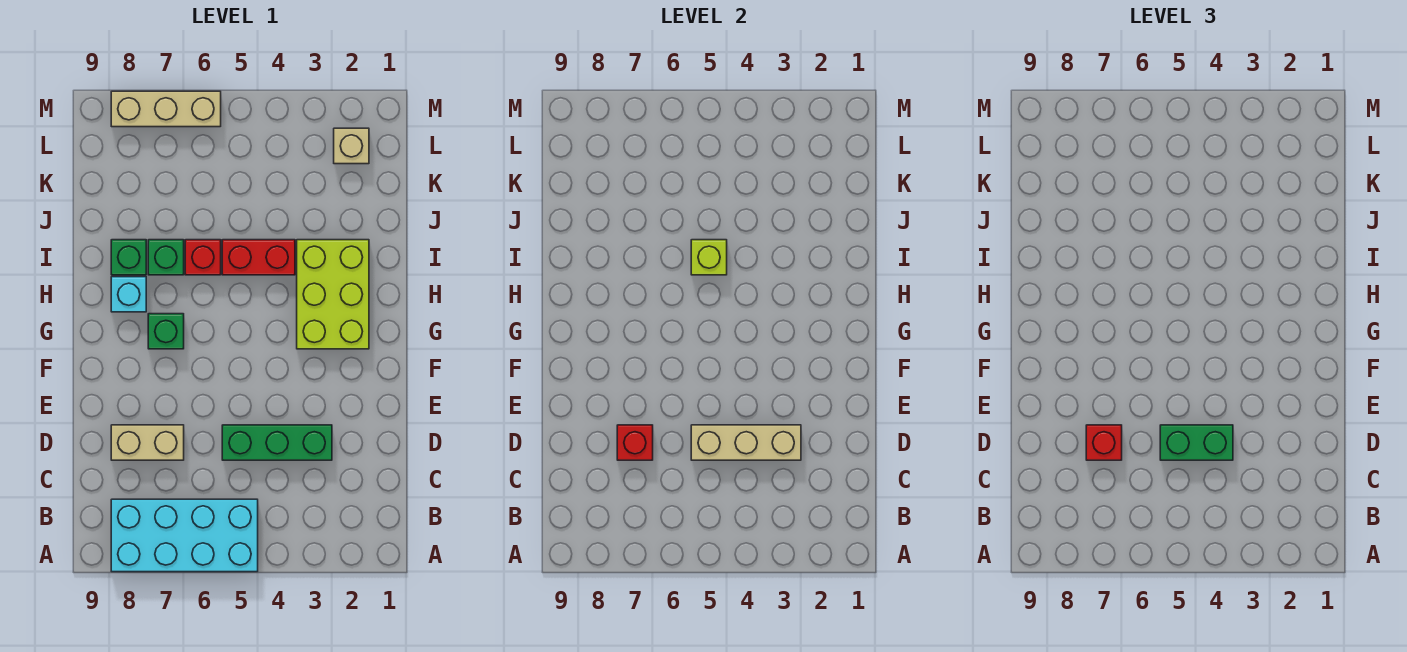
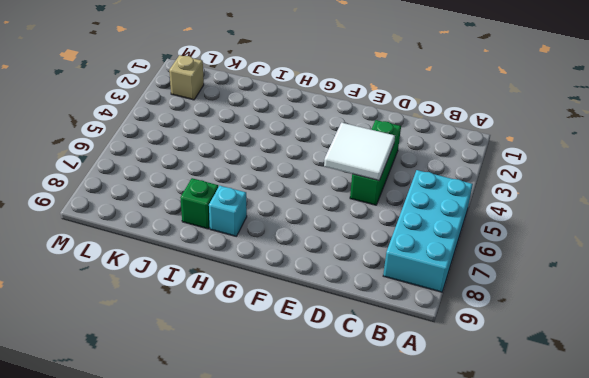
white tile D4:E5 level 2 -> tan brick D3:D5 level 2
none -> tan brick D7:D8 level 1
none -> lime brick G2:I3 level 1
none -> green brick G7 level 1

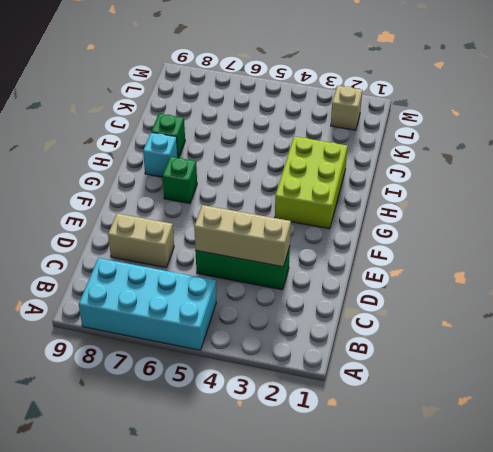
none -> red brick I4:I5 level 1
none -> red brick I6 level 1
none -> green brick I7 level 1

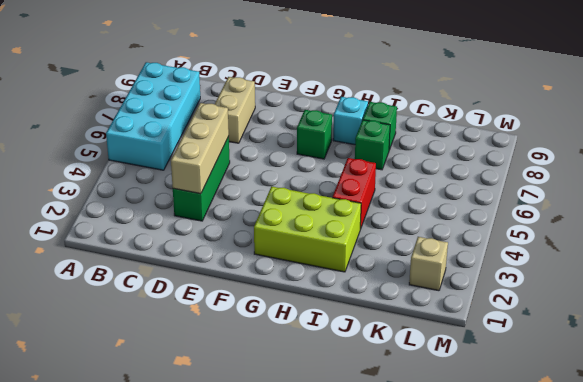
none -> red brick I6 level 1
none -> tan brick M6:M8 level 1
none -> red brick D7 level 2

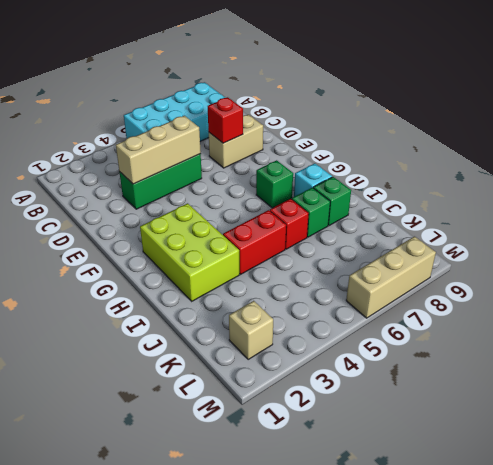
none -> lime brick I5 level 2
none -> green brick D4:D5 level 3
none -> red brick D7 level 3

